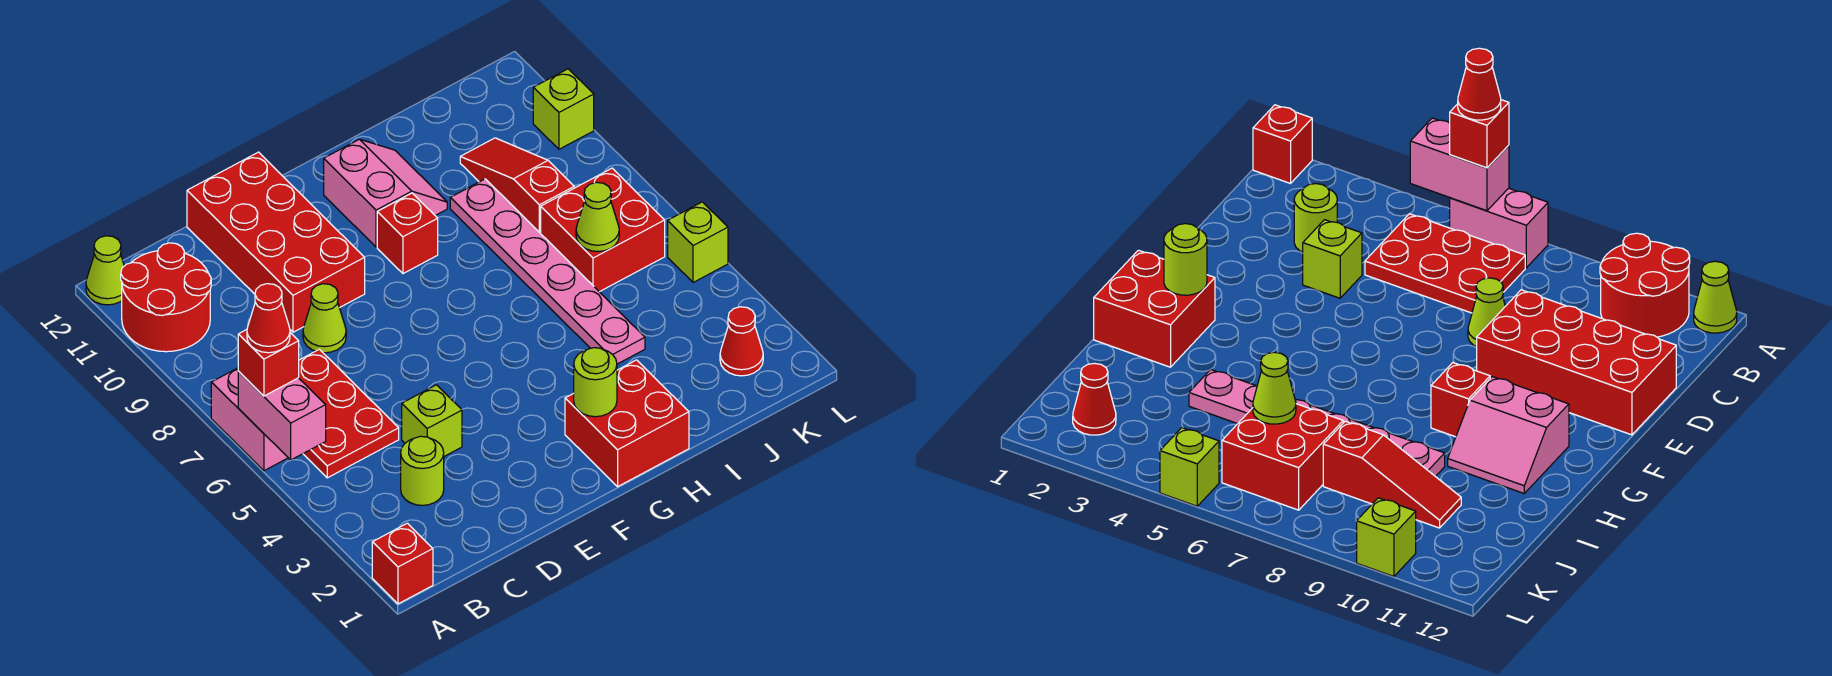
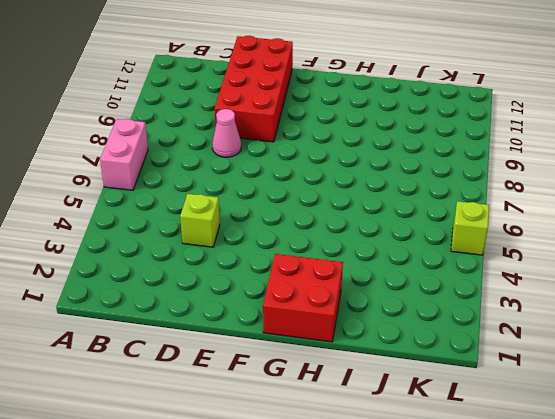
pink cone D8 level 1 -> lime cone D8 level 1
none -> red brick A1 level 1
none -> red round brick A10:B11 level 1
none -> lime cone A12 level 1

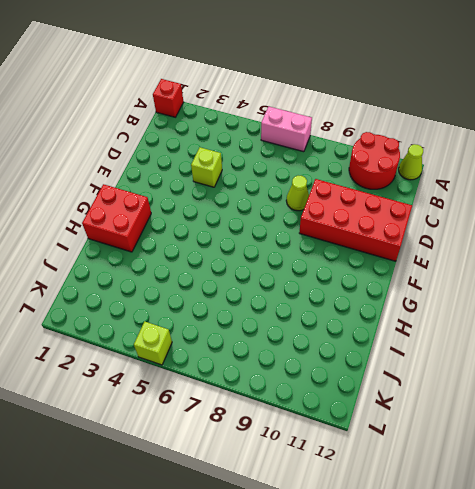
none -> red plate B5:C7 level 1
none -> lime round brick C3 level 1
none -> red brick G9 level 1

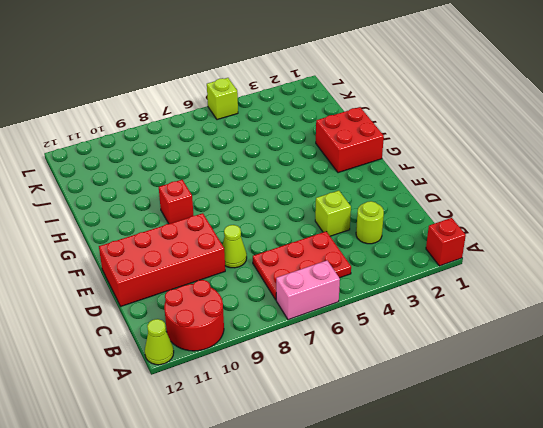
none -> pink slope G10:H11 level 1 top G
none -> pink plate I4:I9 level 1
none -> red brick J6:K7 level 1

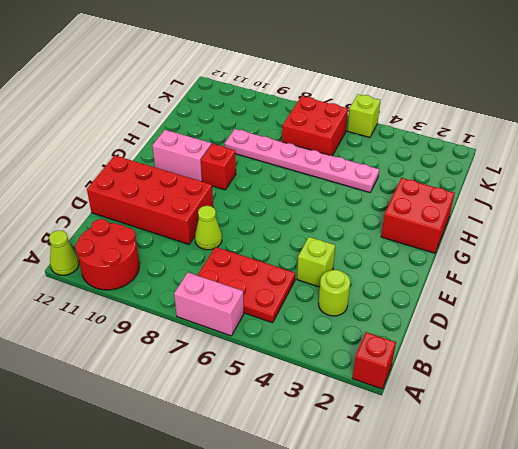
none -> red slope J8:J10 level 1 top 8
none -> red cone K2 level 1
none -> lime brick L10 level 1

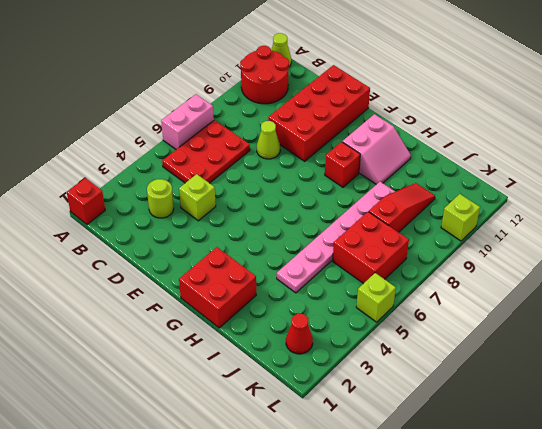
none -> pink brick A5:A6 level 2
none -> lime round brick G2 level 2
none -> lime cone J6 level 2

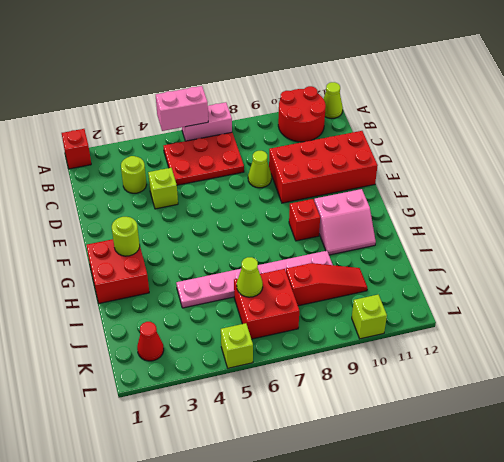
none -> red brick A6 level 3
none -> red cone A6 level 4

